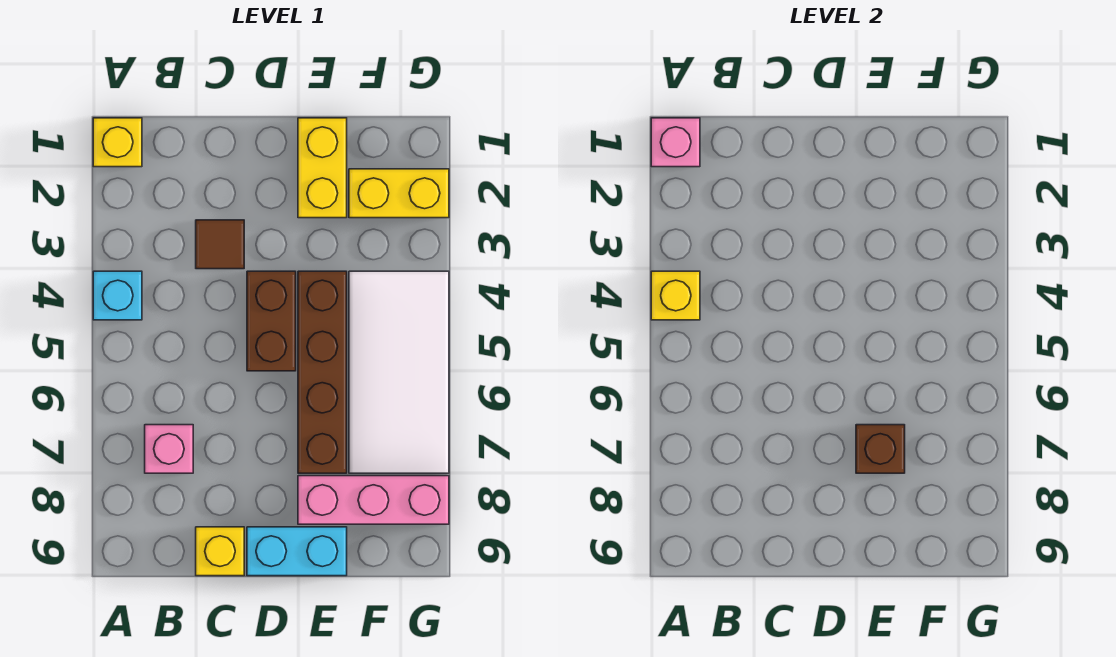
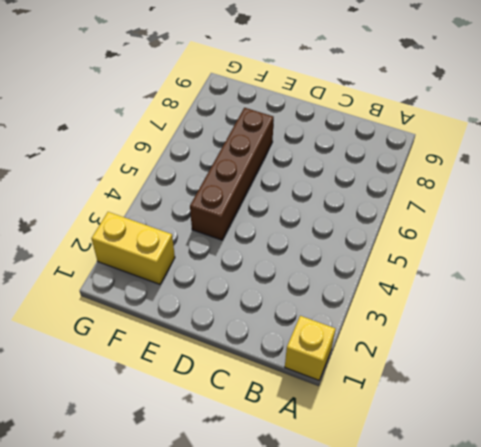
none -> cyan brick A4 level 1
none -> pink brick B7 level 1
none -> brown tile C3 level 1

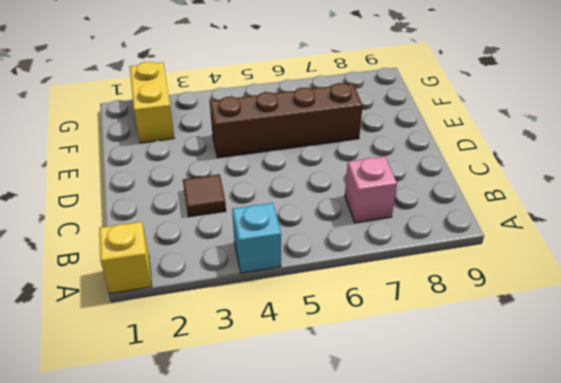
none -> yellow brick C9 level 1
none -> brown brick D4:D5 level 1
none -> cyan brick D9:E9 level 1

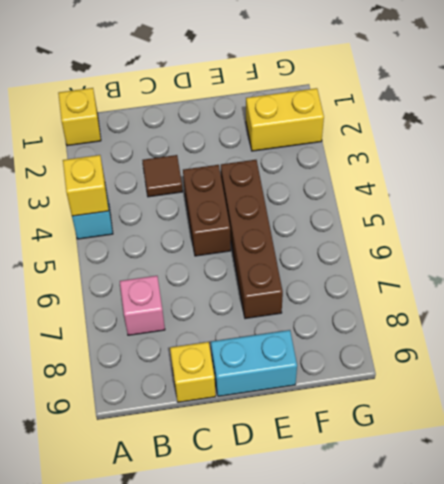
none -> yellow brick E1:E2 level 1
none -> pink brick E8:G8 level 1
none -> white tile F4:G7 level 1

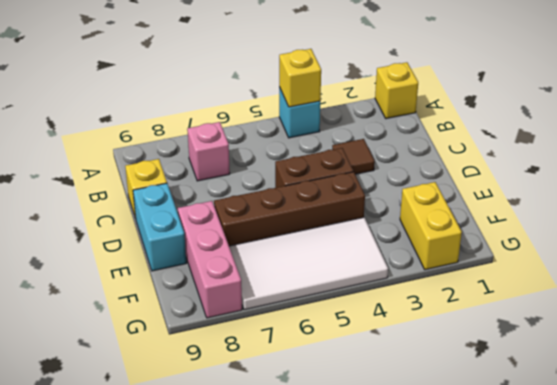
none -> yellow brick E1:E2 level 1
none -> pink brick A1 level 2
none -> brown brick E7 level 2

